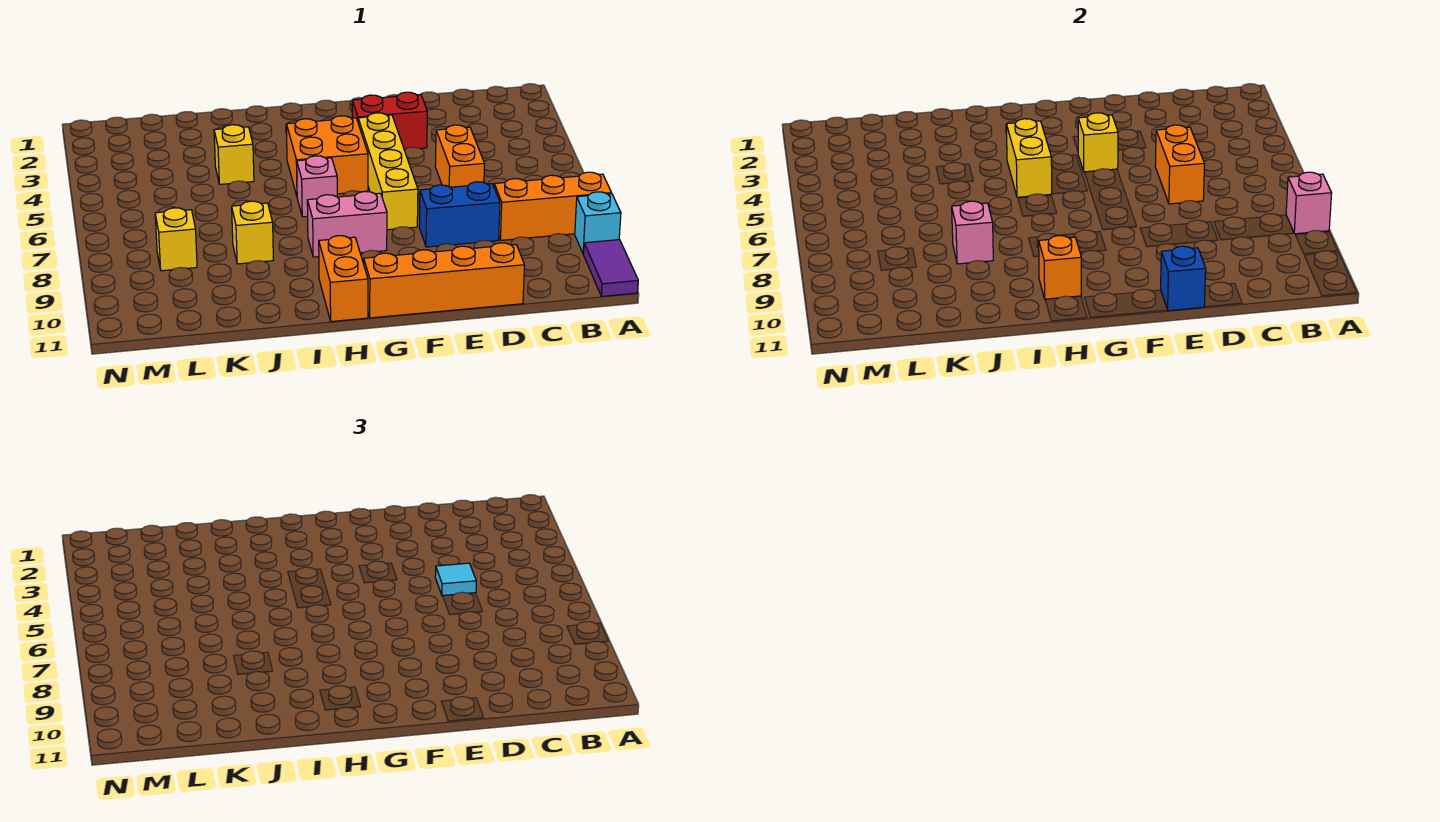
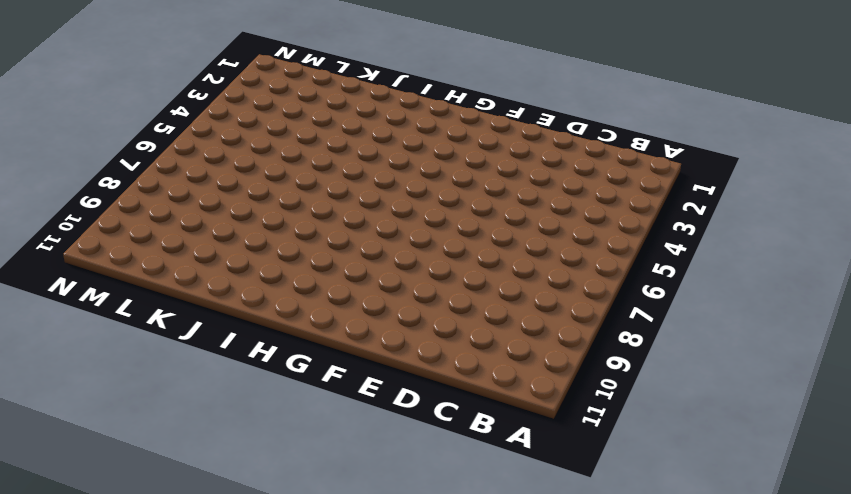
none -> orange brick A8:C8 level 1
none -> cyan brick A9 level 1
none -> purple tile A10:A11 level 1

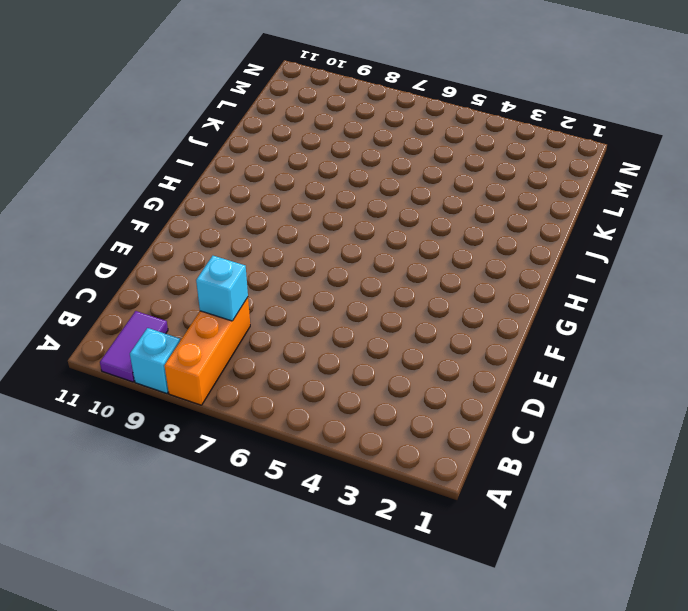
purple tile A10:B10 level 1 -> purple tile A10:A11 level 1
cyan brick C8 level 2 -> none
none -> orange brick D5:D6 level 1
none -> blue brick D8:E8 level 1
none -> orange brick D11:G11 level 1

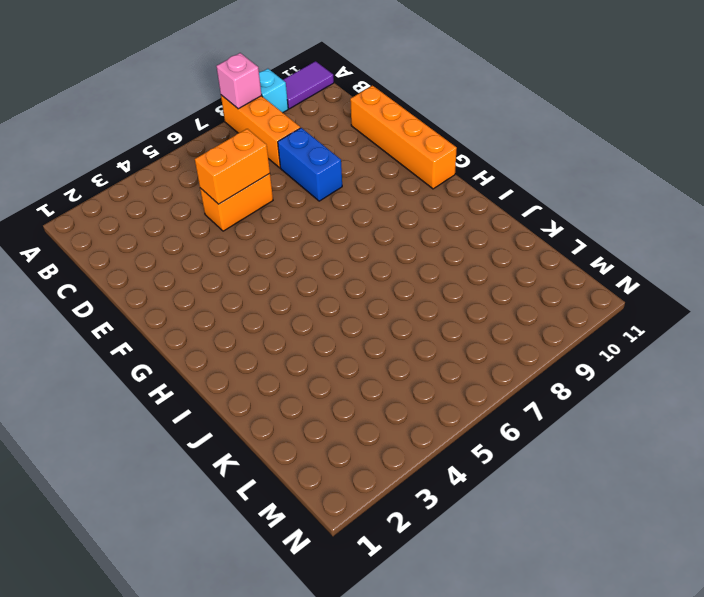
none -> red brick E3:F3 level 1
none -> yellow brick F4:F7 level 1
none -> orange brick G4:H5 level 1

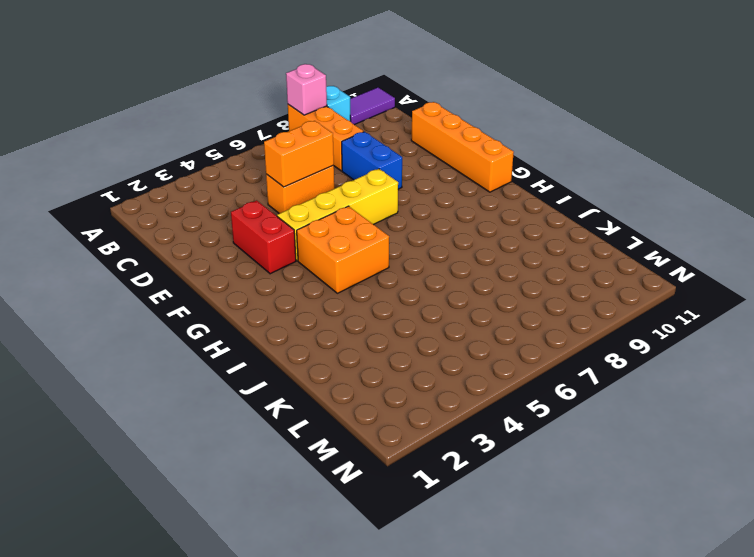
none -> pink brick G8:H8 level 1
none -> pink brick H6 level 1
none -> orange brick H10:H11 level 1

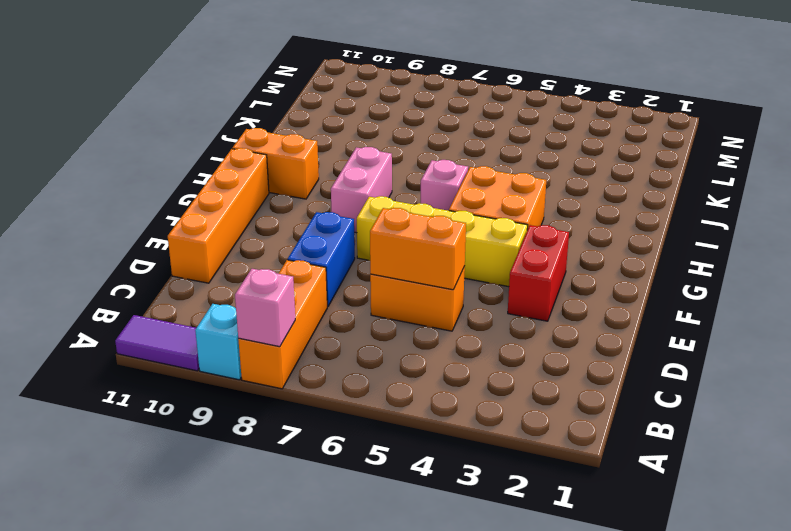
none -> yellow brick J4 level 1
none -> yellow brick J8 level 1
none -> yellow brick L8 level 1

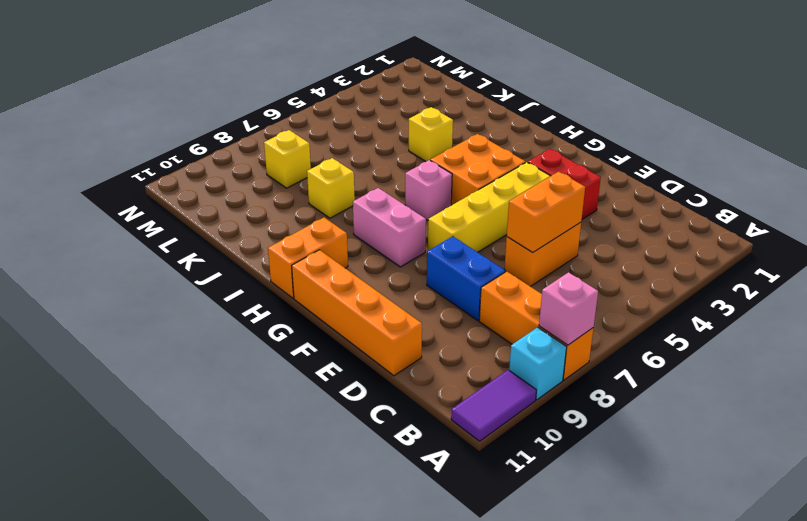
none -> blue brick E11 level 2
none -> yellow brick F4 level 2
none -> yellow brick H4:H5 level 2

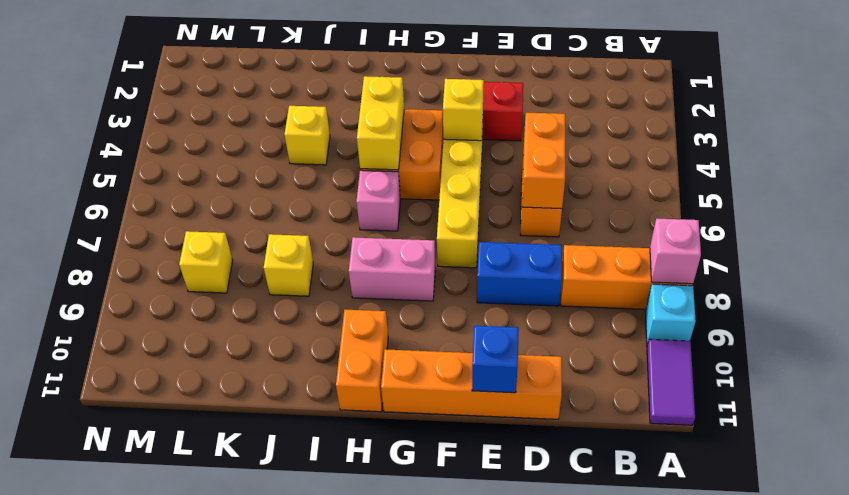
none -> orange brick H10 level 2
none -> pink brick J8 level 2
none -> cyan tile D5 level 3

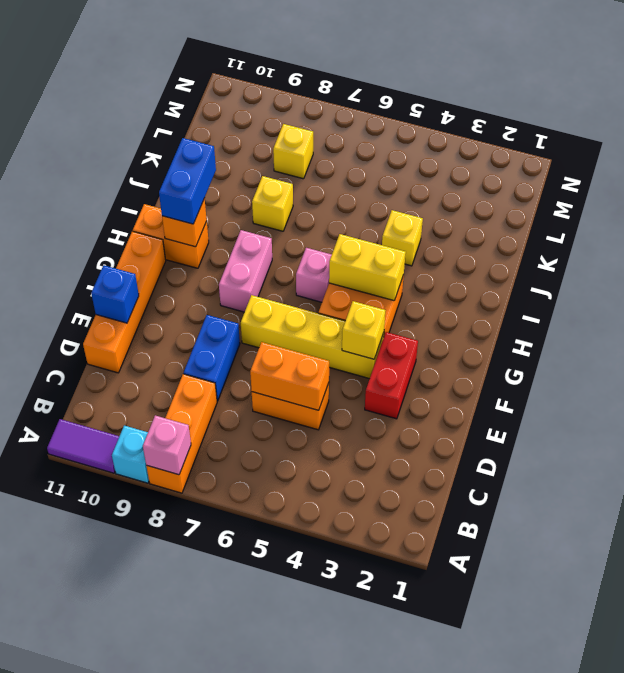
blue brick H10:I10 level 3 -> none
none -> pink brick J8 level 2
none -> cyan tile D5 level 3

